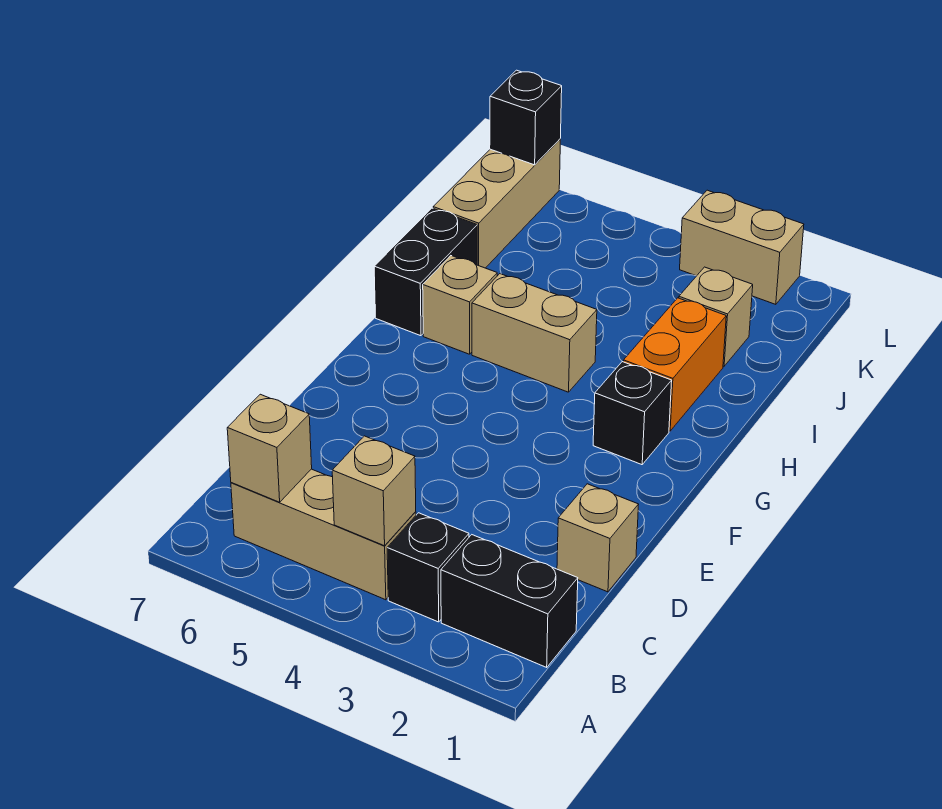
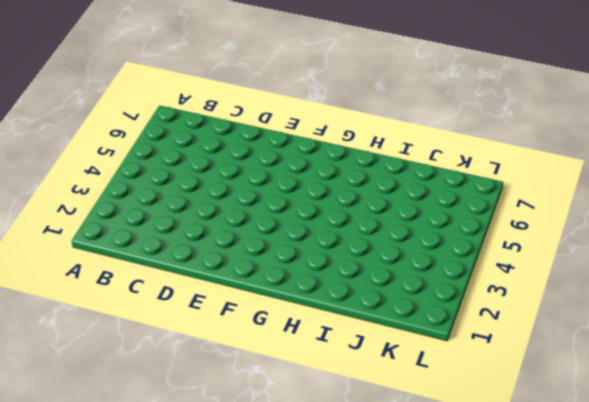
none -> black brick B1:B2 level 1
none -> black brick B3 level 1
none -> tan brick B4:B6 level 1

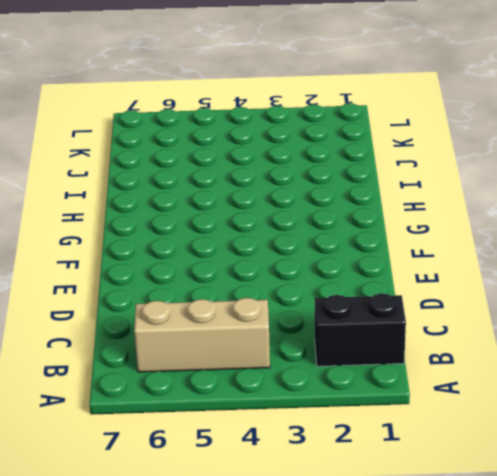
none -> black brick B3 level 1
none -> tan brick D1 level 1
none -> black brick G2 level 1

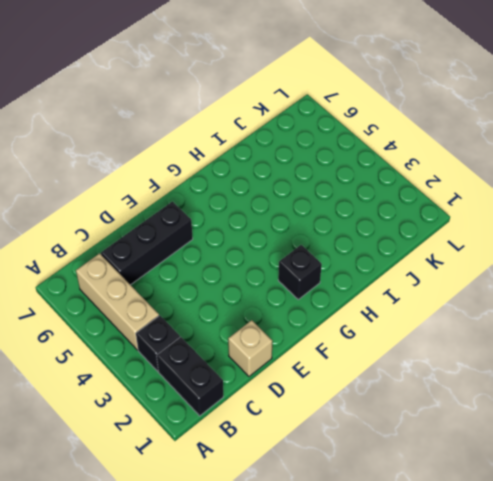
black brick C6:E6 level 1 -> none
none -> orange brick H2:I2 level 1
none -> tan brick H4:H5 level 1
none -> tan brick H6 level 1

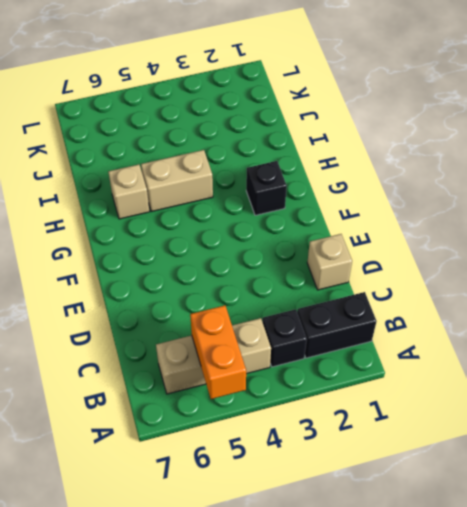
orange brick A5:B5 level 2 -> orange brick H2:I2 level 1
none -> black brick H7:I7 level 1
none -> tan brick J2 level 1
none -> tan brick J7:L7 level 1

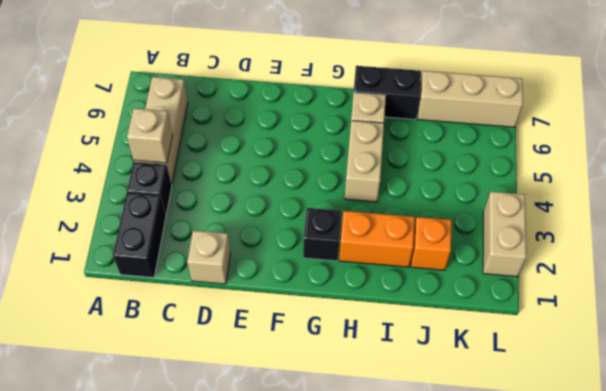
orange brick J2 level 1 -> tan brick J2 level 1
none -> tan brick B6 level 2
none -> black brick L7 level 2

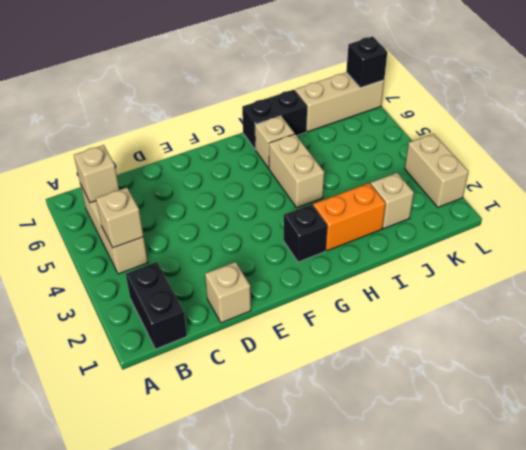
none -> black brick B3 level 1

